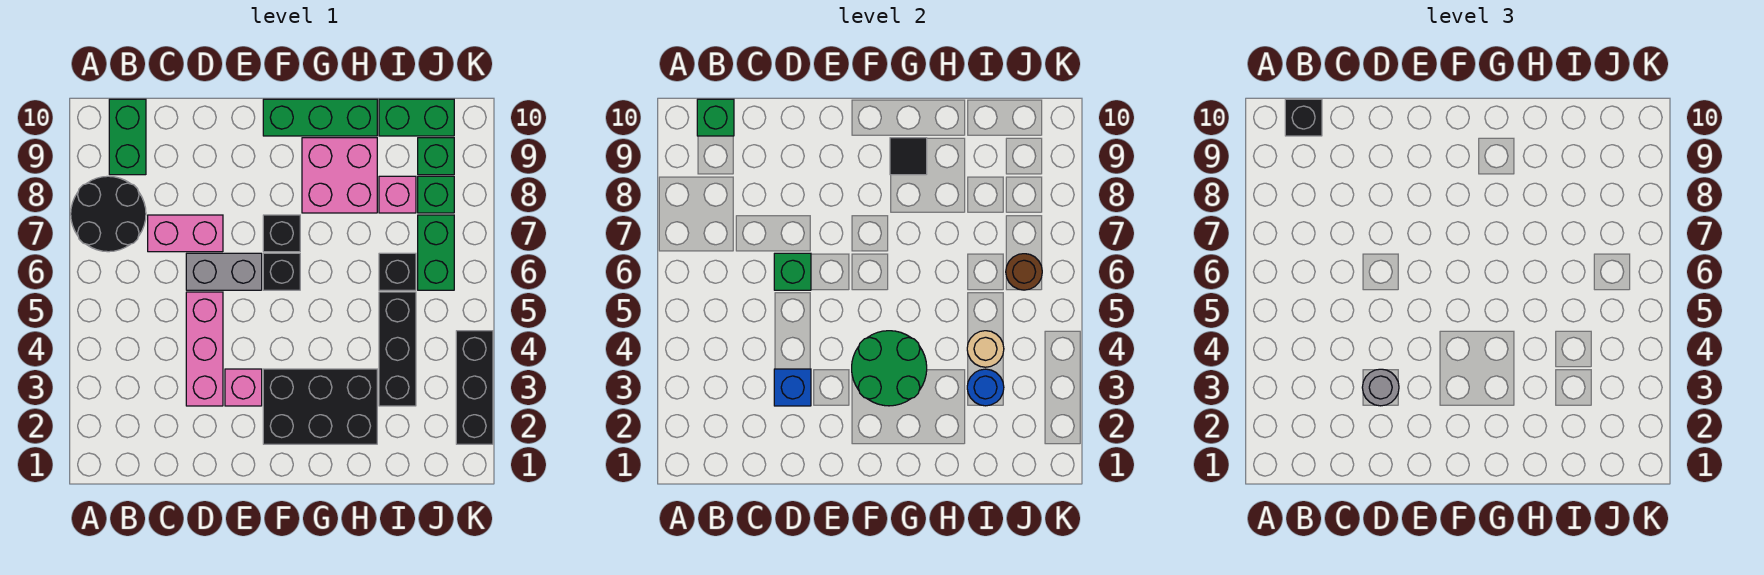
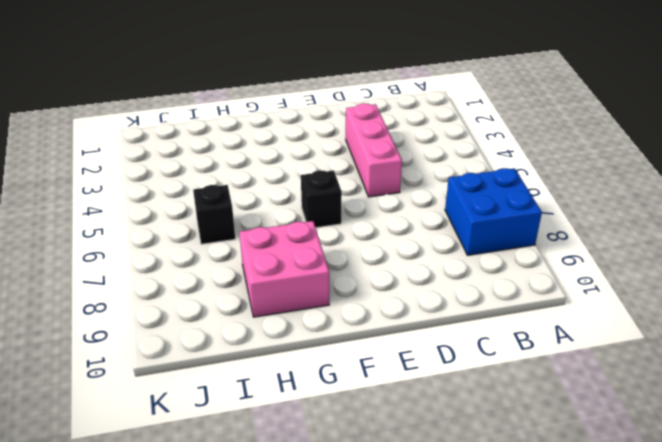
blue brick A7:B8 level 1 -> black round brick A7:B8 level 1
none -> green brick B9:B10 level 1
none -> pink brick C7:D7 level 1
none -> grey brick D6:E6 level 1

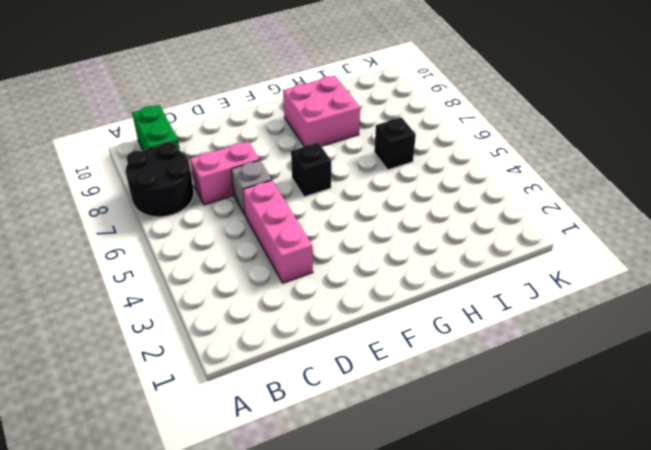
grey brick D6 level 1 -> grey brick D6:E6 level 1
none -> pink brick E3 level 1
none -> black brick F2:H3 level 1
none -> black brick F7 level 1

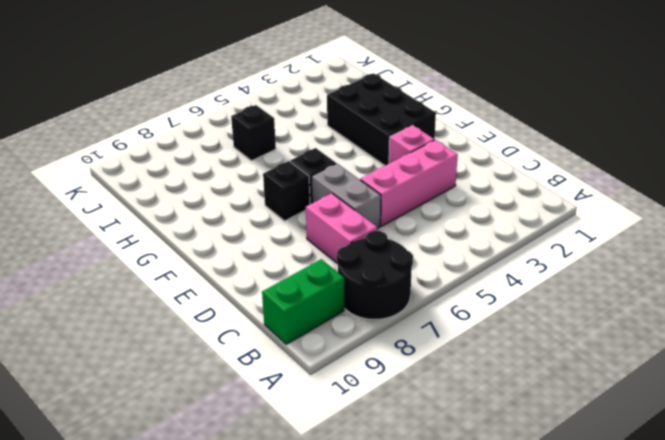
none -> green brick F10:H10 level 1
none -> pink brick G8:H9 level 1
none -> black brick I3:I5 level 1

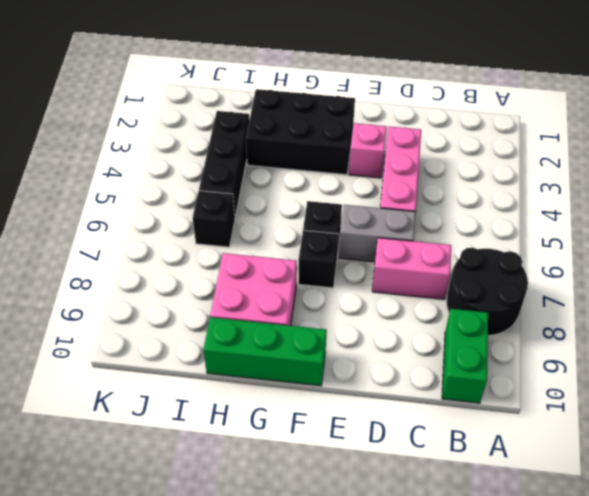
none -> pink brick I8 level 1
none -> green brick I10:J10 level 1
none -> green brick J6:J7 level 1

